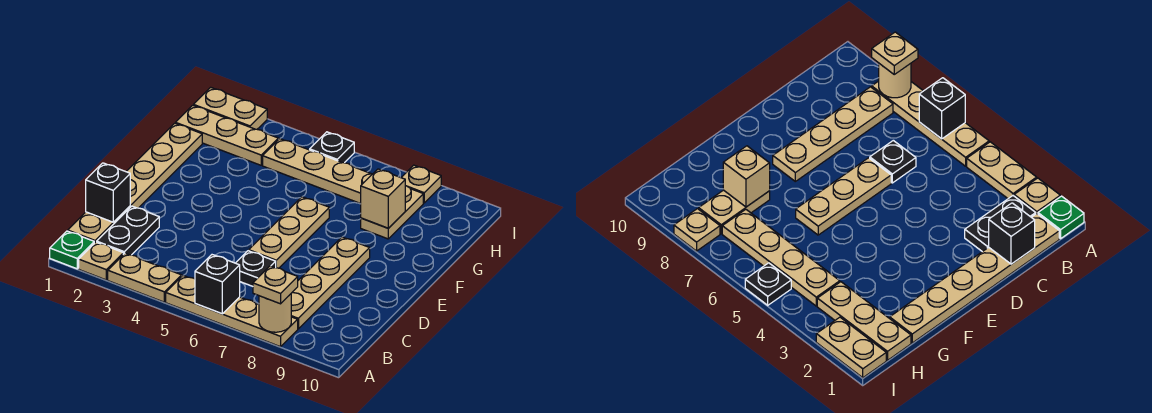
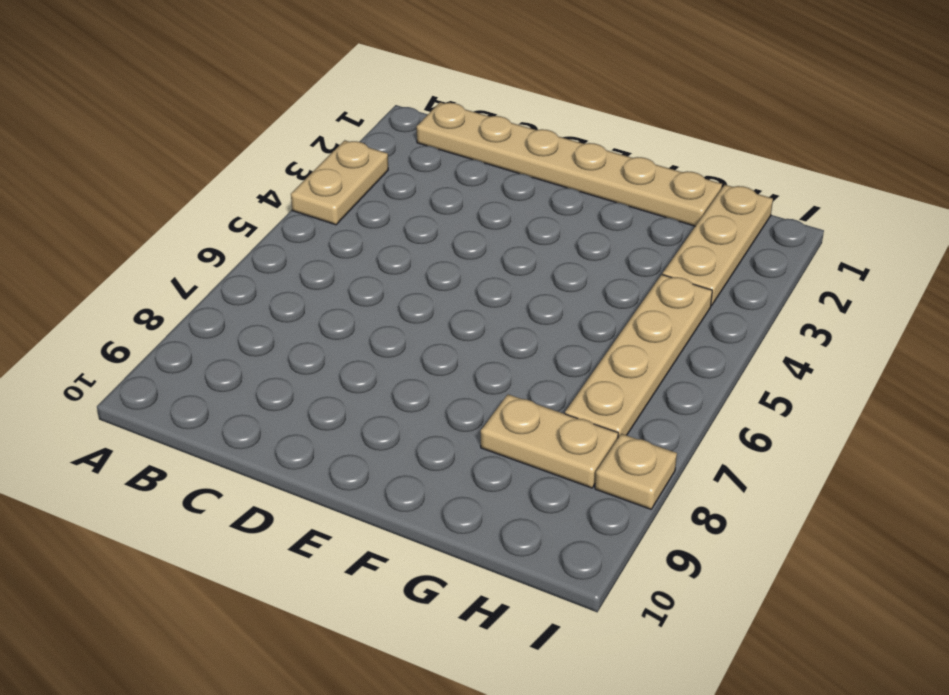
none -> green plate A1 level 1
none -> tan plate A2 level 1
none -> tan plate A5:A8 level 1

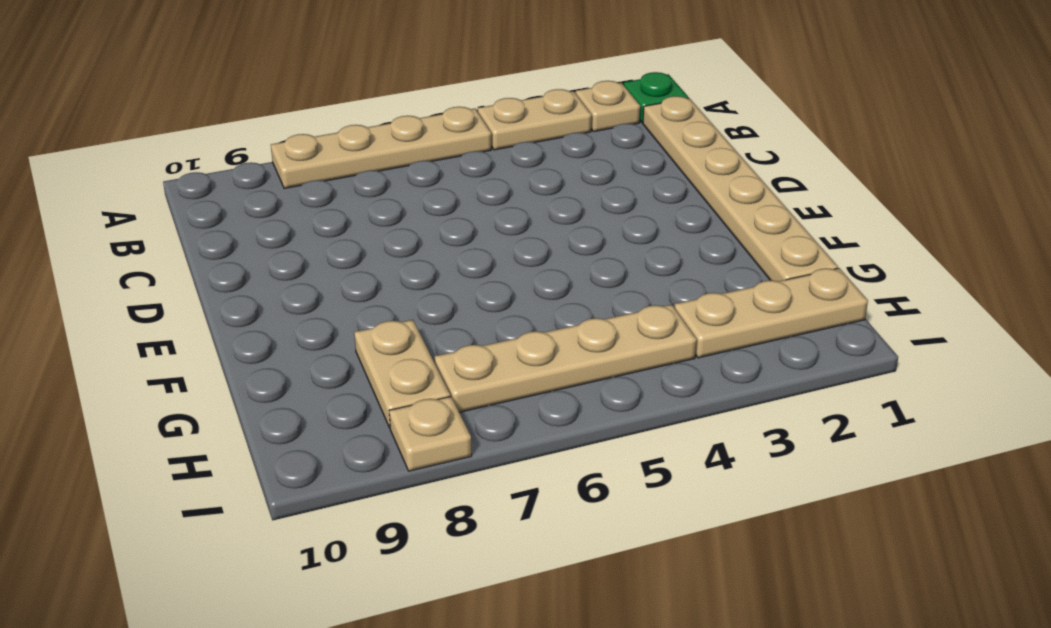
none -> black plate B2:C2 level 1
none -> tan plate B8:E8 level 1
none -> black plate C6 level 1

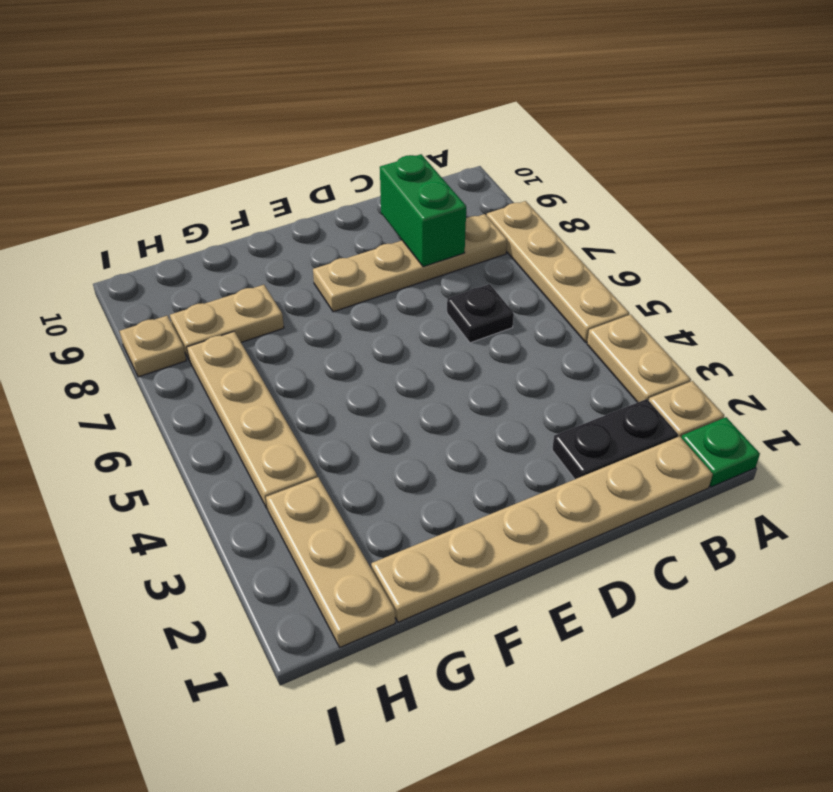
green brick C8:C9 level 2 -> none
none -> tan plate D6:F6 level 1
none -> tan plate I1:I2 level 1
none -> black plate I5 level 1

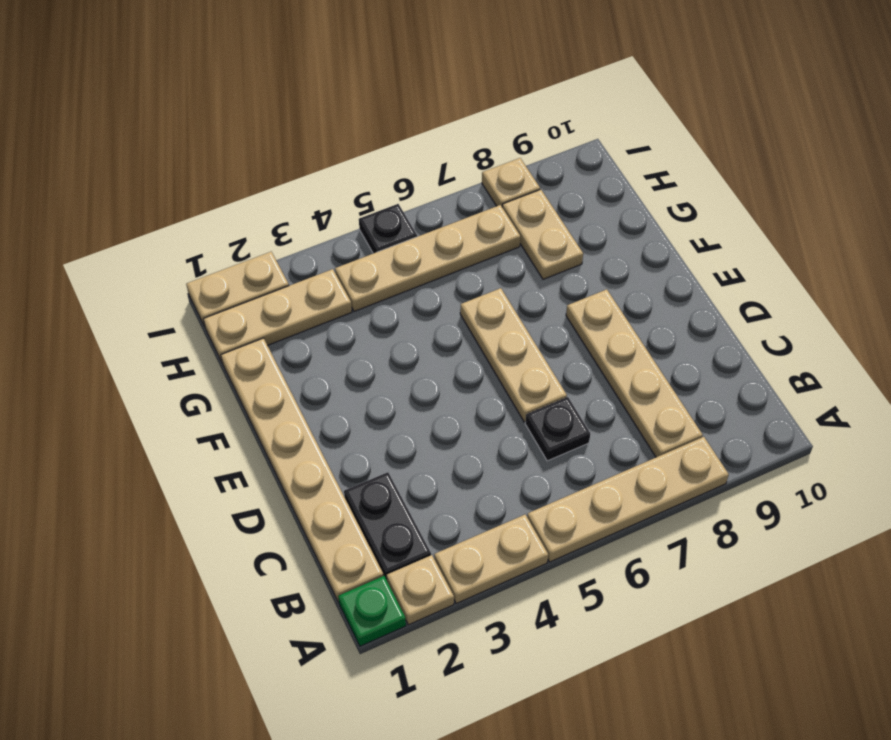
none -> black brick A6 level 2
none -> tan round brick A8 level 2
none -> black brick C1 level 2

